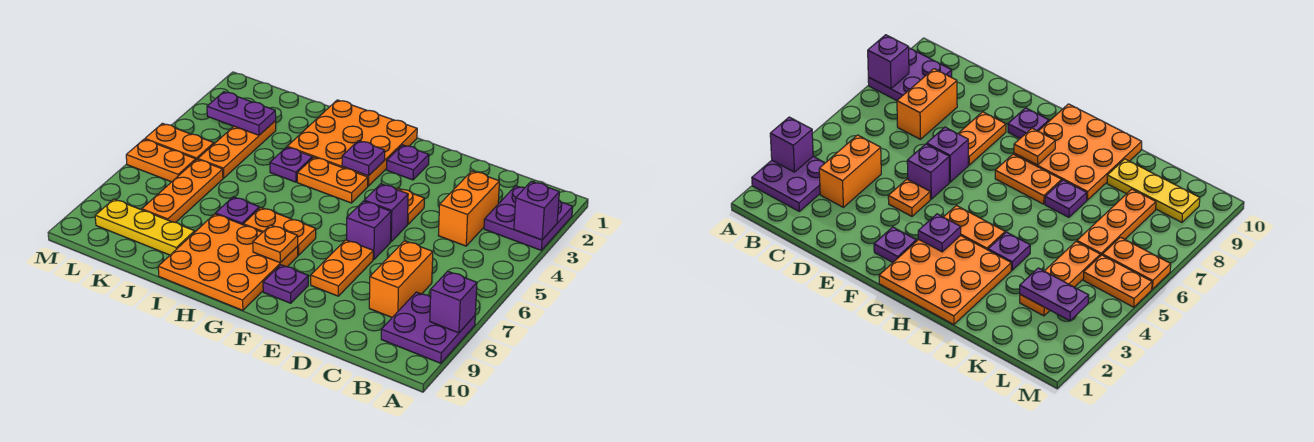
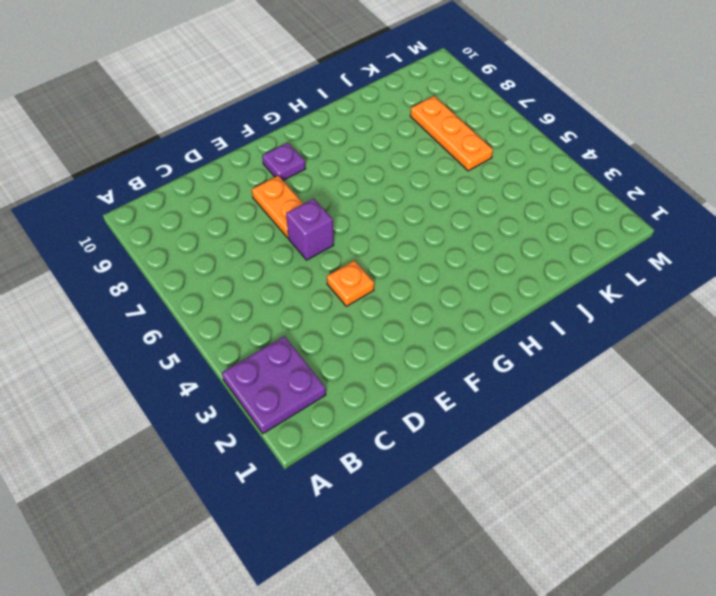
none -> purple plate A8:B9 level 1
none -> orange brick C3:C4 level 1
none -> orange brick C7:C8 level 1

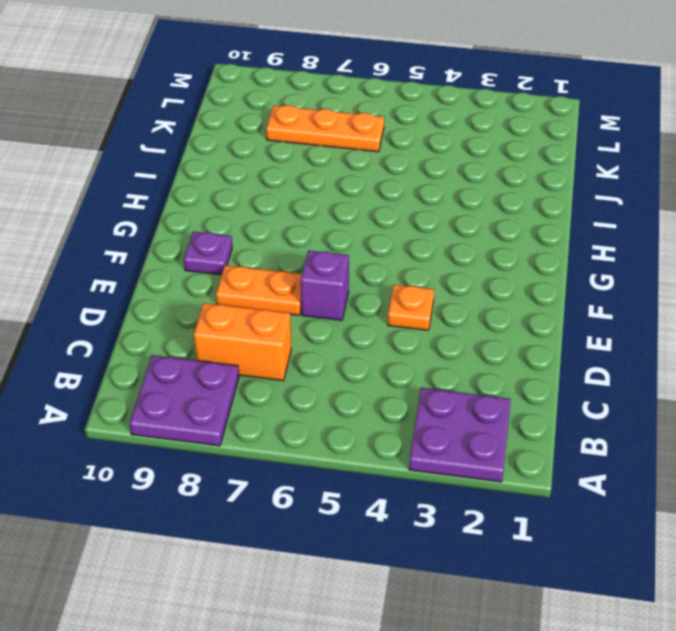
none -> orange brick C3:C4 level 1
none -> purple brick E5 level 1
none -> purple plate F2 level 1

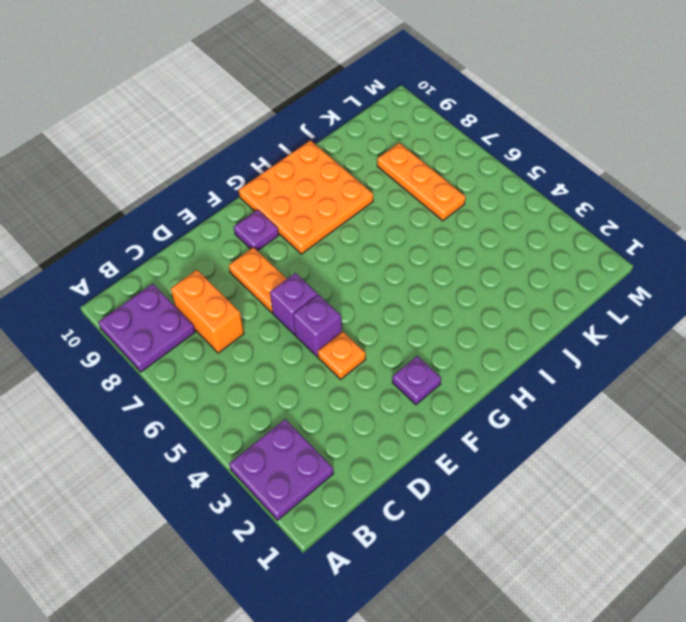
none -> orange brick C3:C4 level 1
none -> orange plate G1:I3 level 1
none -> orange plate G4:H4 level 1

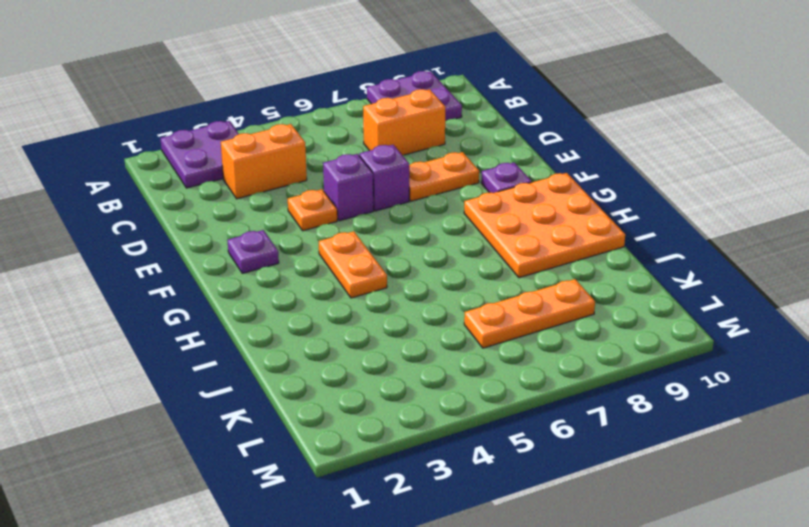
none -> orange plate G1:I3 level 1
none -> orange plate G7:H7 level 1
none -> purple plate I4 level 1

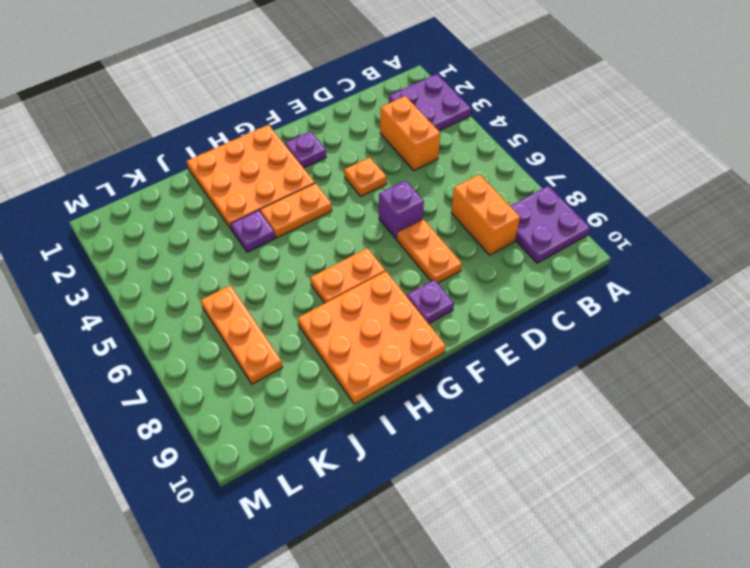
none -> purple brick E5 level 1
none -> purple plate I7 level 1
none -> yellow plate J9:L9 level 1

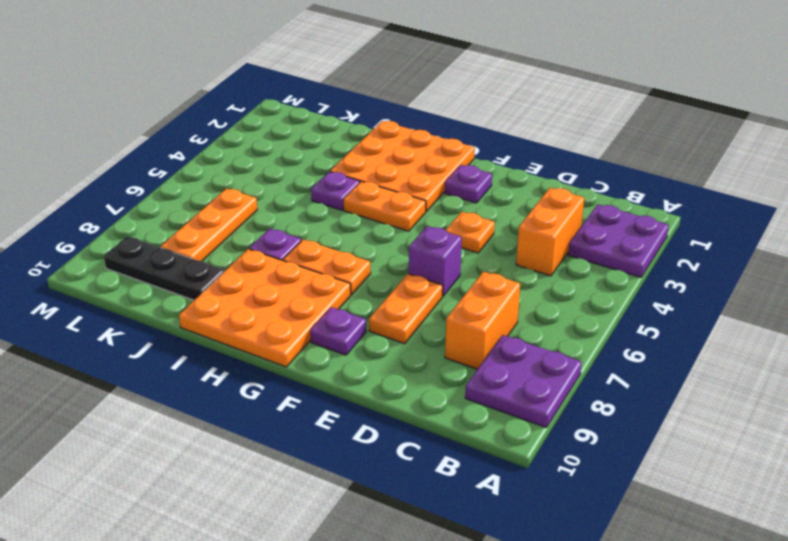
black plate J9:L9 level 1 -> yellow plate J9:L9 level 1
none -> purple brick E5 level 1
none -> orange plate K3:K5 level 1
none -> orange plate L5:M5 level 1

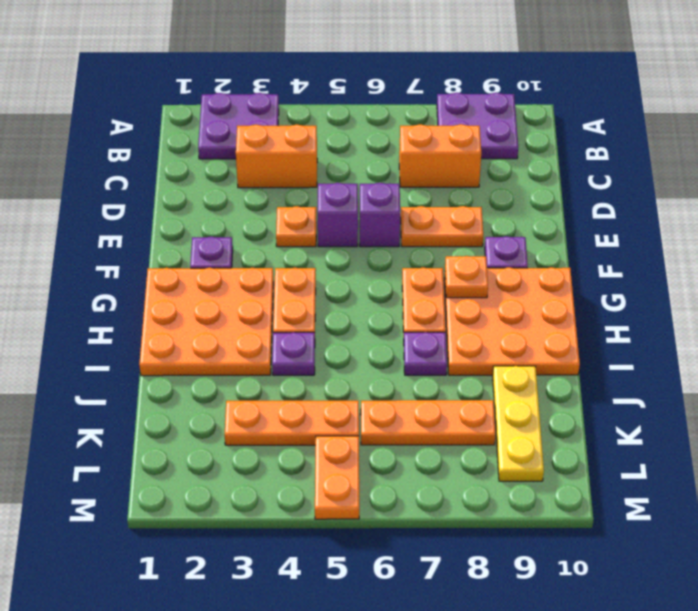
none -> orange plate L6:M6 level 1
none -> purple brick A3 level 2
none -> purple brick A8 level 2

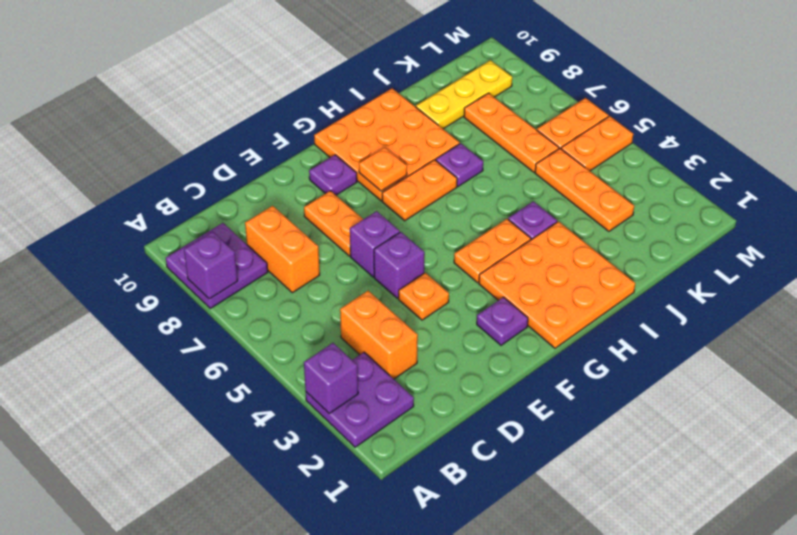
none -> purple plate G3 level 2
none -> purple plate K3:L3 level 2

